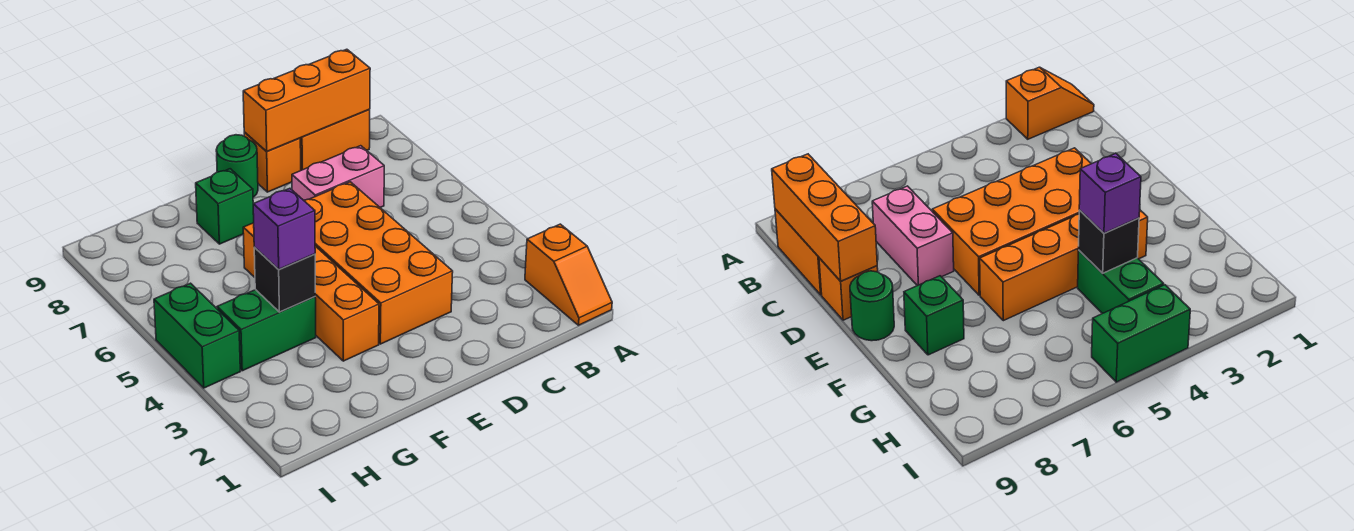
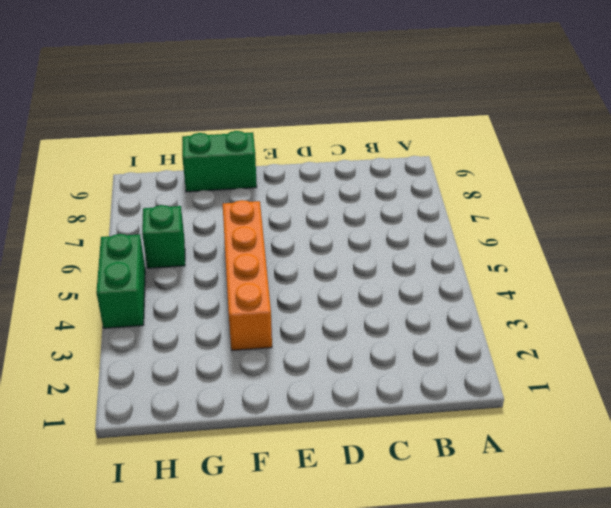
green brick F9:G9 level 1 -> green brick G4:H4 level 1
green brick H6 level 1 -> green brick F8 level 1
none -> orange slope A1:A2 level 1 top 2
none -> orange brick B9:C9 level 1
none -> pink brick C7:D7 level 1

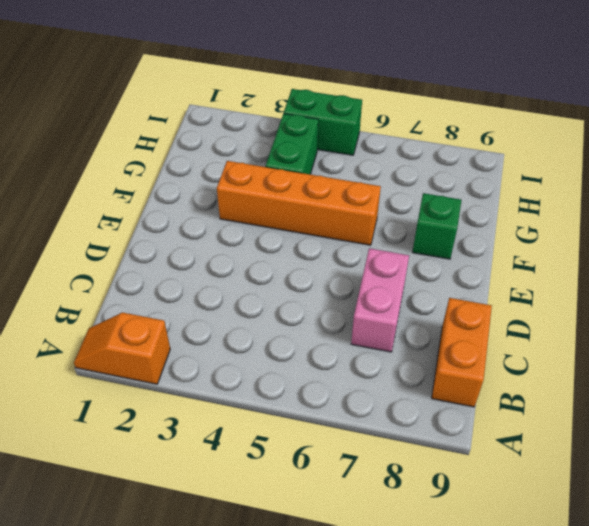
none -> orange brick D3:E6 level 1
none -> orange brick D9 level 1
none -> green round brick E9 level 1

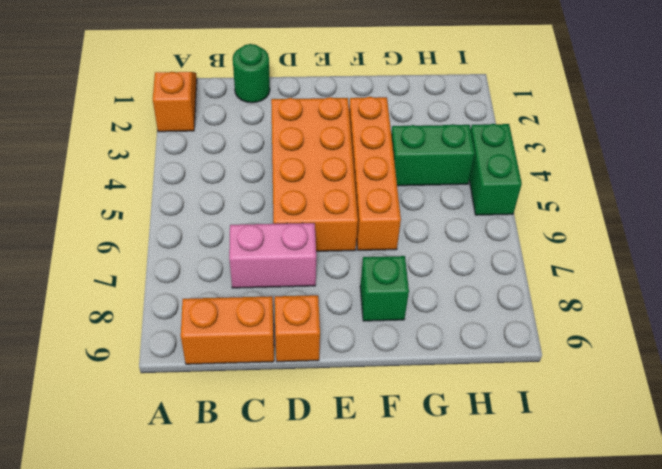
green round brick C1 level 1 -> green round brick E9 level 1
none -> orange brick B9:D9 level 2
none -> black brick G4 level 2
none -> purple brick G4 level 3

